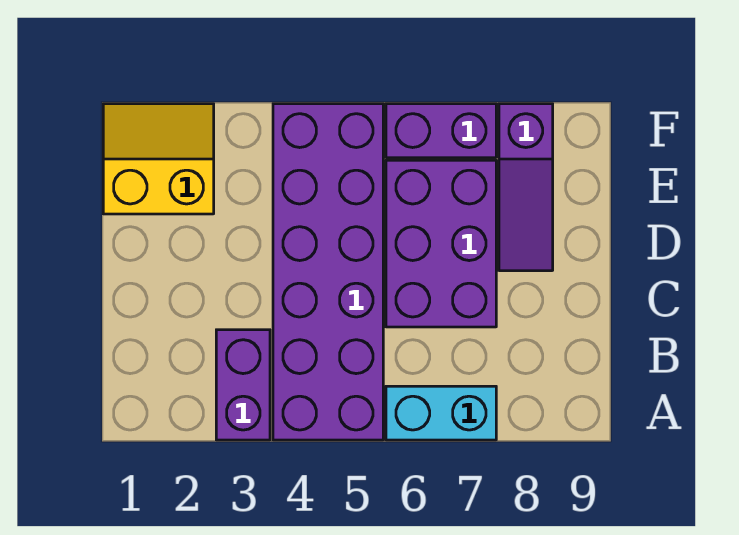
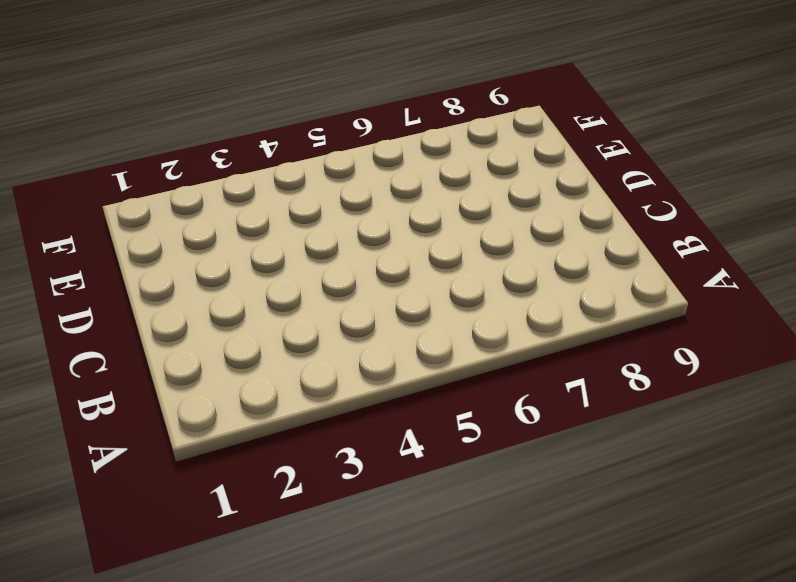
none -> purple brick A3:B3 level 1
none -> purple brick A4:F5 level 1

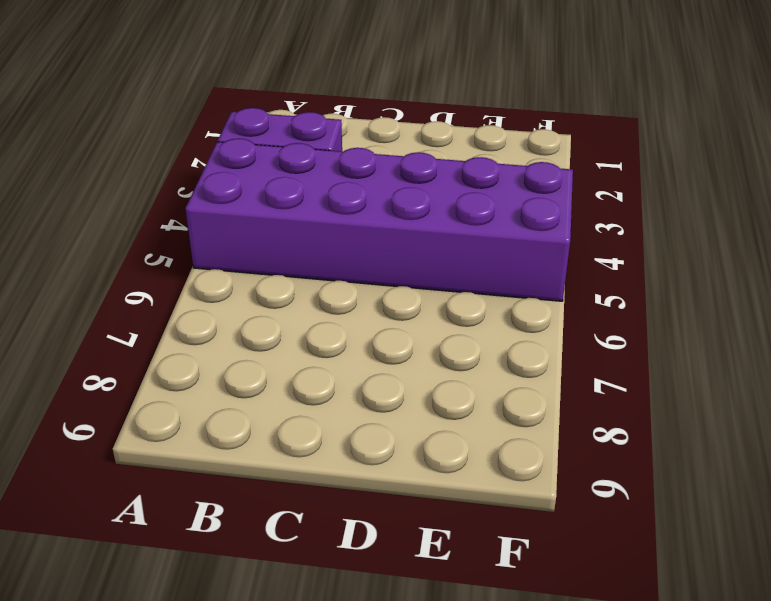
none -> cyan brick A6:A7 level 1
none -> purple brick C6:E7 level 1

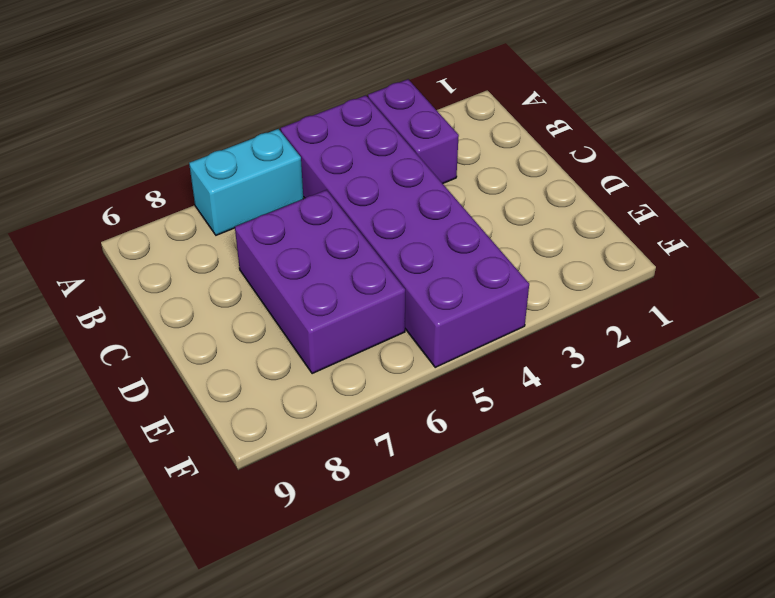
none -> purple slope D8:F8 level 1 top F
none -> yellow slope E1:F2 level 1 top E

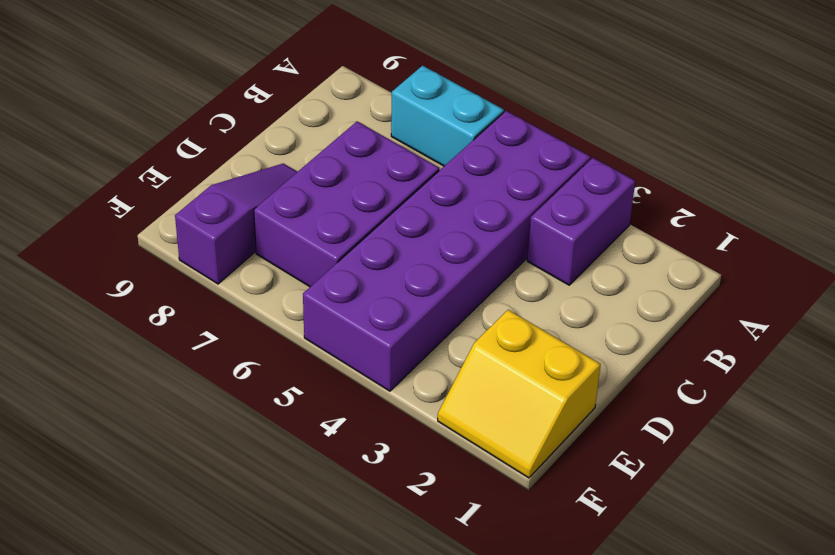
none -> purple brick F6:F7 level 1

